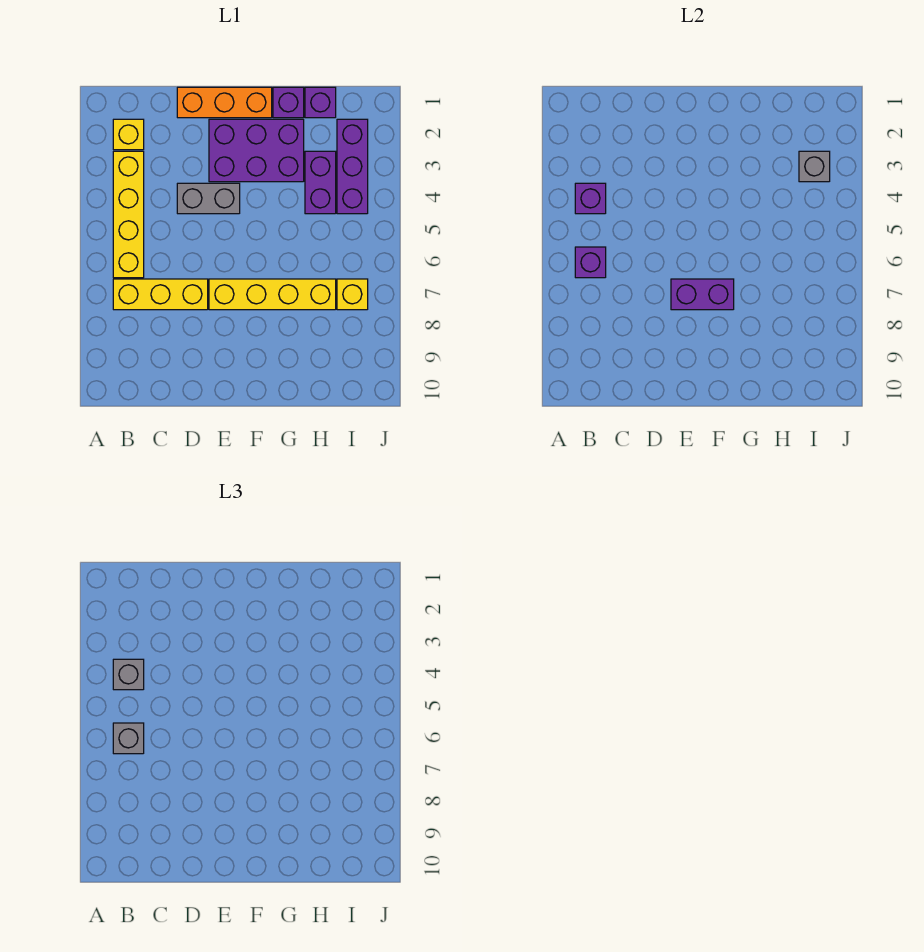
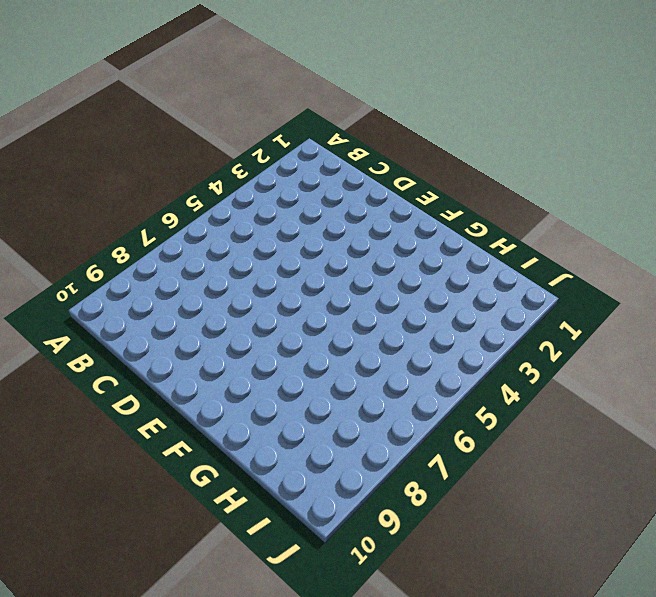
none -> yellow brick B2 level 1
none -> yellow brick B3:B6 level 1
none -> yellow brick B7:D7 level 1

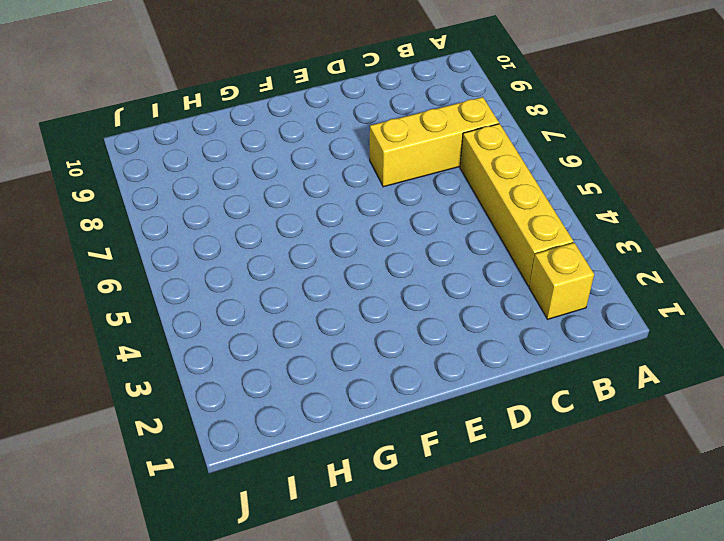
none -> orange brick D1:F1 level 1
none -> grey brick D4:E4 level 1
none -> purple brick E2:G3 level 1

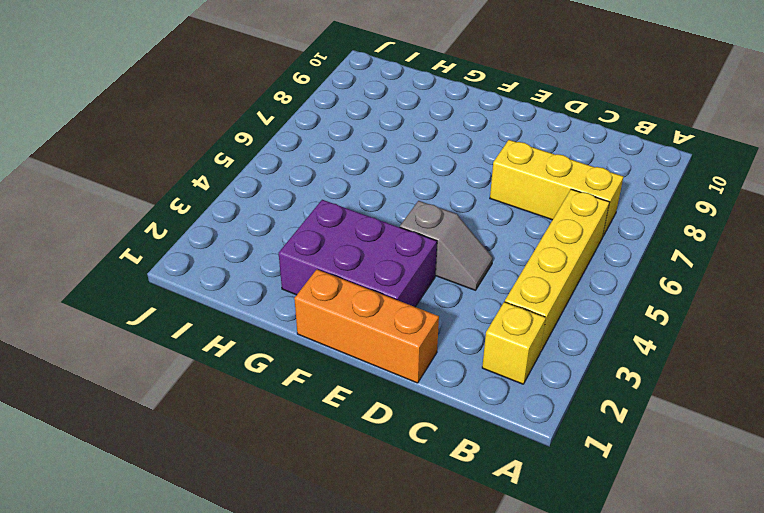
grey slope D4:E4 level 1 top E -> grey brick D4:E4 level 1
none -> yellow brick E7:H7 level 1
none -> purple brick G1 level 1
none -> purple brick H1 level 1

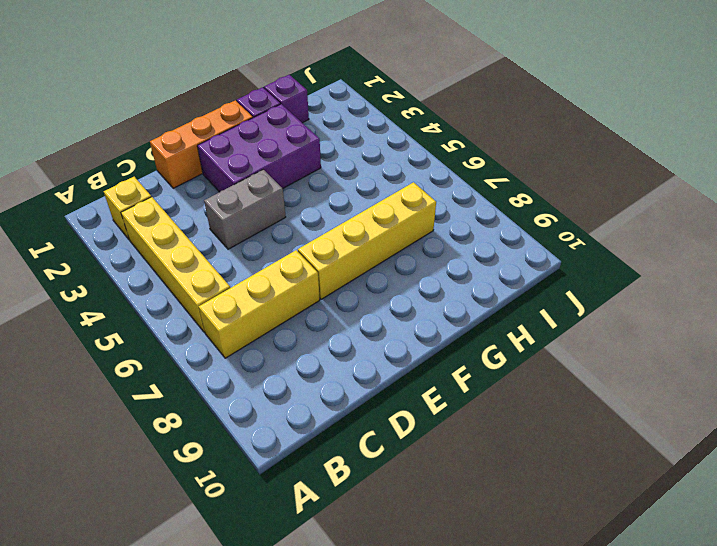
none -> purple brick H3:H4 level 1
none -> purple brick I2:I4 level 1
none -> yellow brick I7 level 1

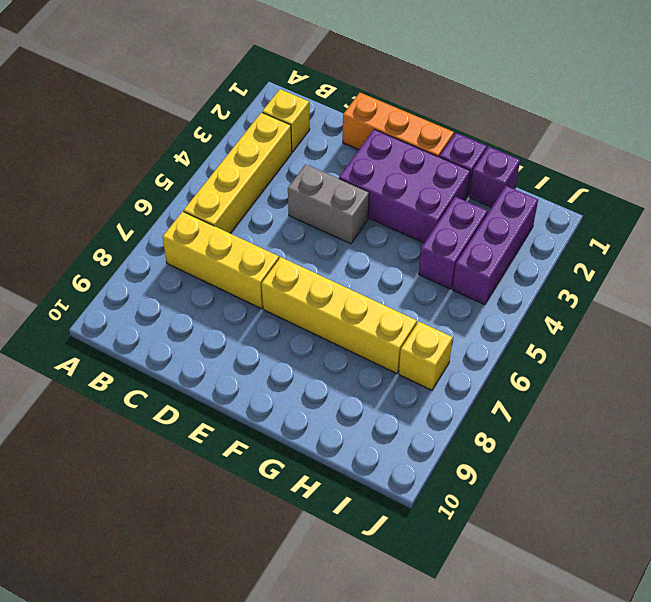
none -> purple brick B4 level 2
none -> purple brick B6 level 2
none -> purple brick E7:F7 level 2

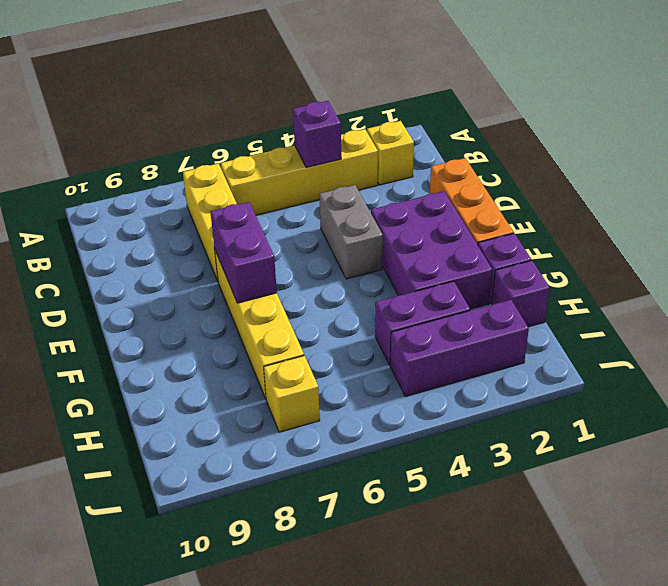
none -> purple brick B6 level 2
none -> grey brick I3 level 2
none -> grey brick B4 level 3

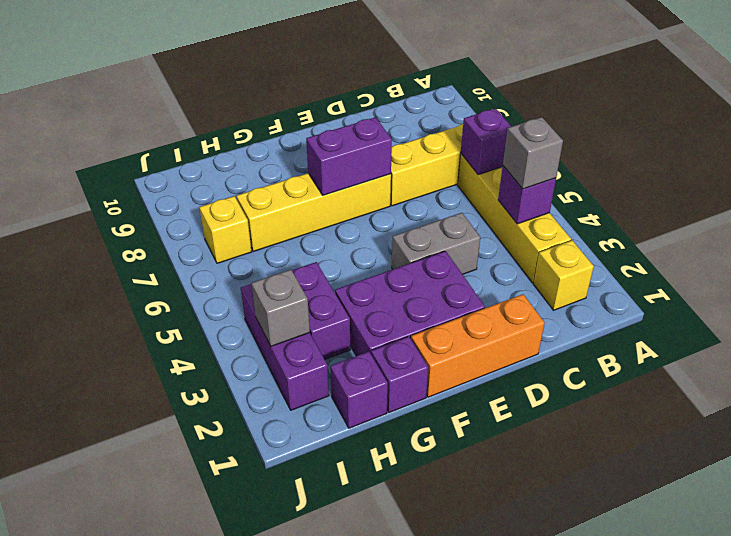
none -> grey brick B6 level 3

